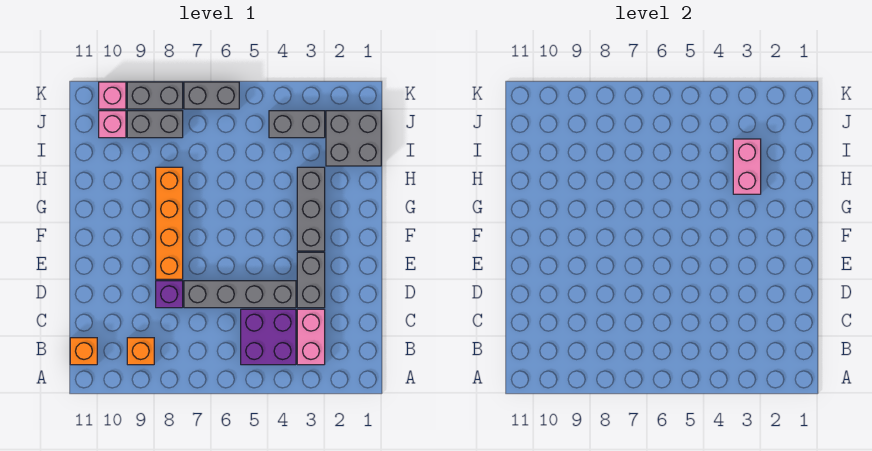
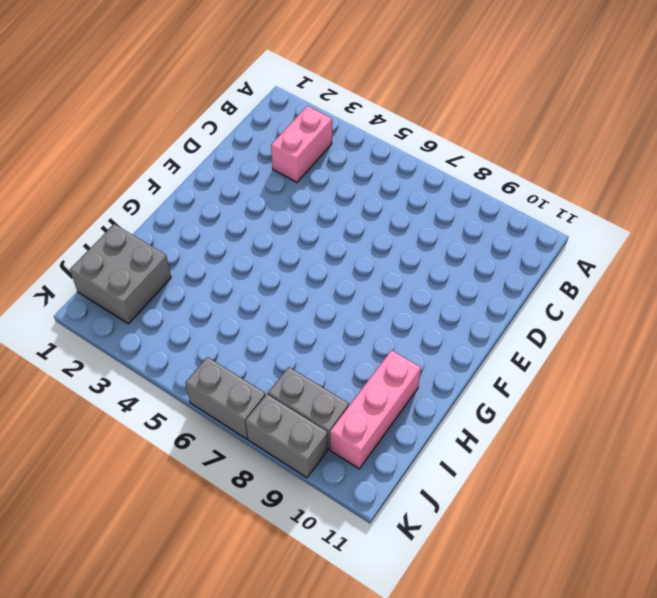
pink brick H10:J10 level 1 -> pink brick J10 level 1
none -> purple brick B4:C5 level 1
none -> orange brick B9 level 1
none -> orange brick B11 level 1

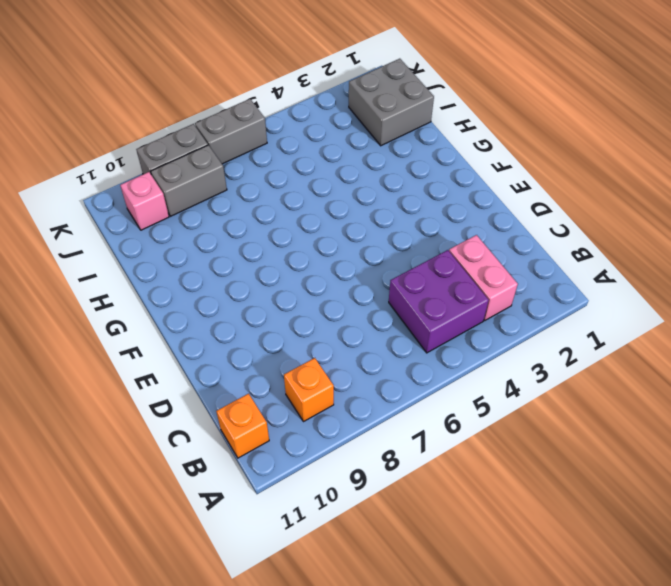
none -> grey brick D3:E3 level 1
none -> grey brick D4:D7 level 1
none -> purple brick D8 level 1

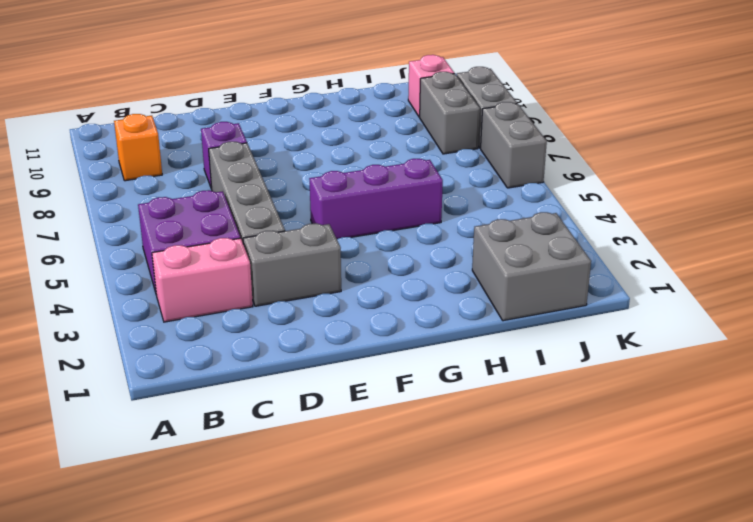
purple brick F5:H5 level 1 -> none
none -> orange brick B11 level 1
none -> orange brick E8:H8 level 1
none -> grey brick F3:H3 level 1

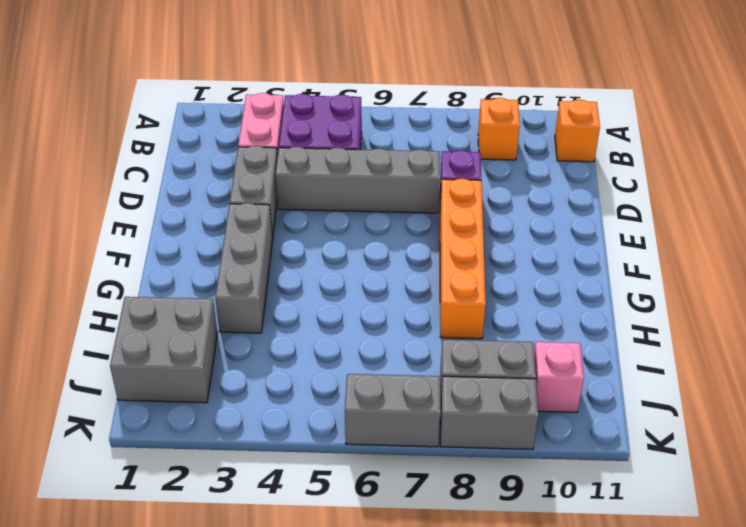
none -> grey brick J3:J4 level 1
none -> pink brick K10 level 1
none -> pink brick H3:I3 level 2

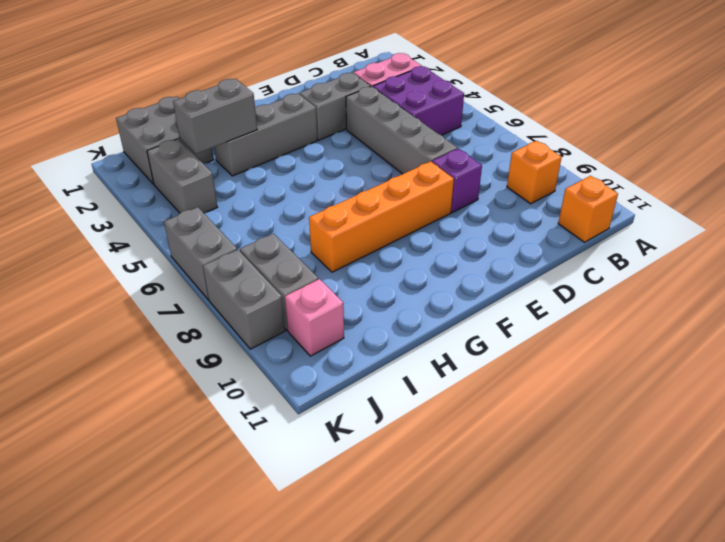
grey brick H3:I3 level 2 -> pink brick H3:I3 level 2
none -> pink brick K10 level 1

